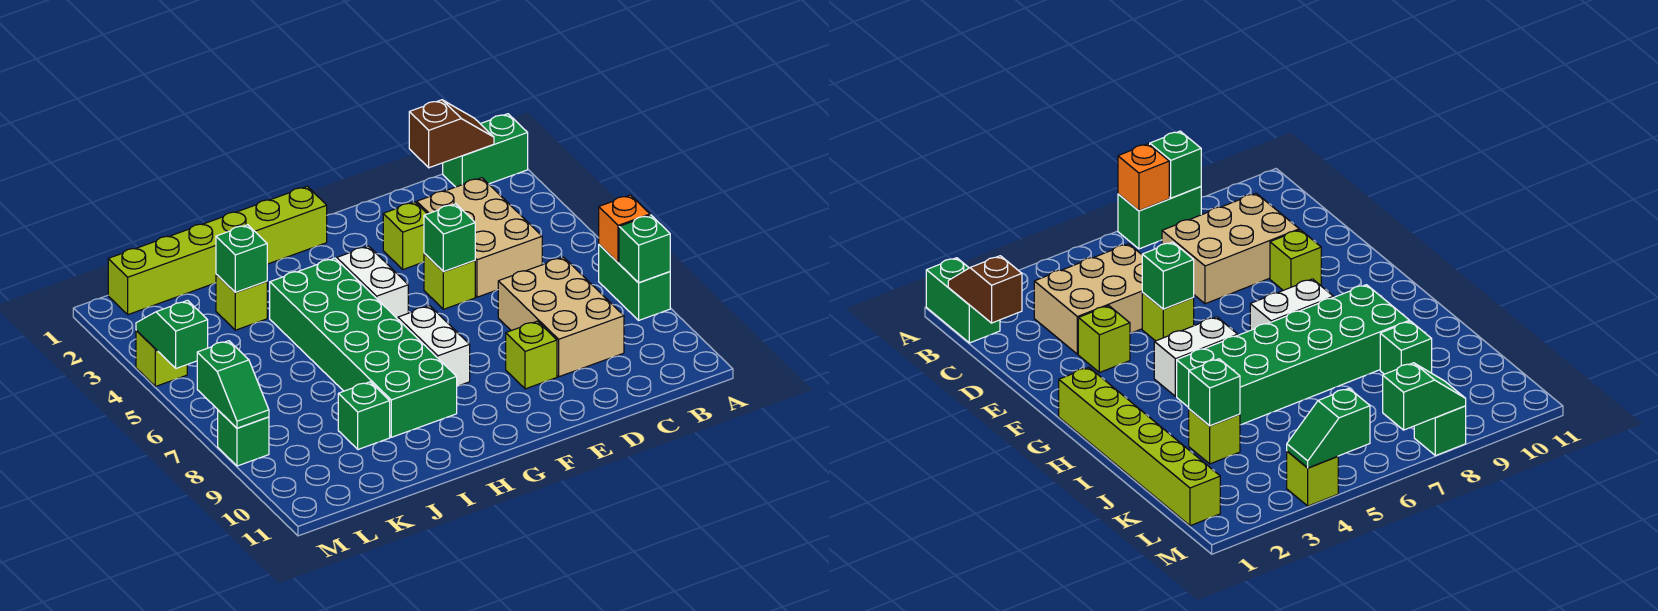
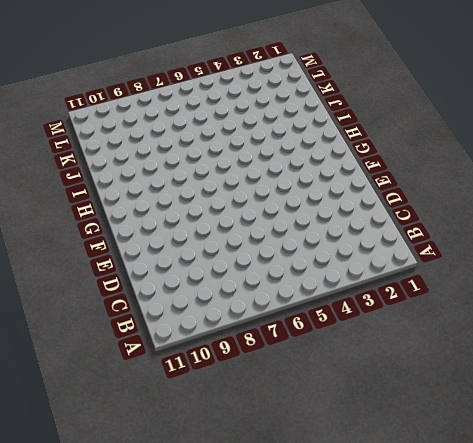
none -> green brick A1:B1 level 1
none -> green brick A7:A8 level 1
none -> tan brick C3:D5 level 1

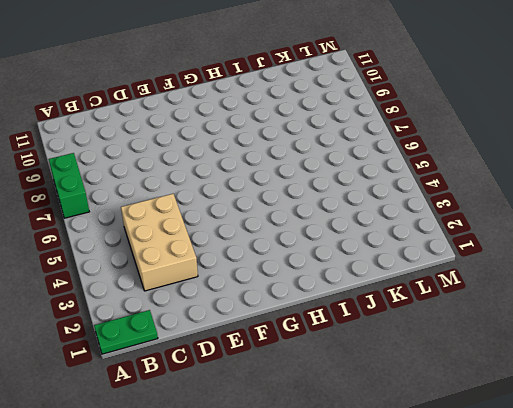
green plate A1:B1 level 1 -> green brick A1:B1 level 1
none -> tan brick C7:D9 level 1
none -> lime brick E3 level 1
none -> lime brick E5 level 1

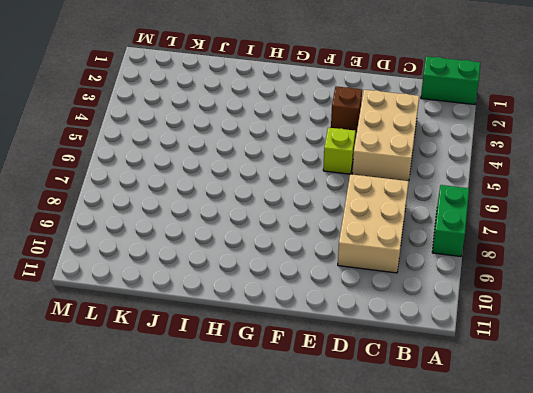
brown brick E3 level 1 -> lime brick E3 level 1
none -> lime brick E9 level 1
none -> lime brick G1:L1 level 1
none -> white brick G4:G5 level 1

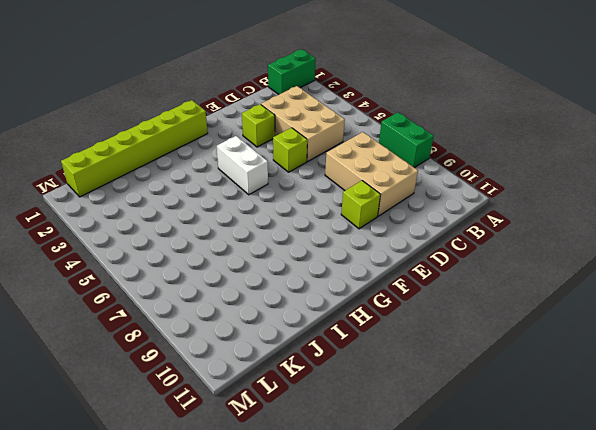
none -> white brick G7:G8 level 1
none -> green brick H4:I9 level 1
none -> lime brick J3 level 1

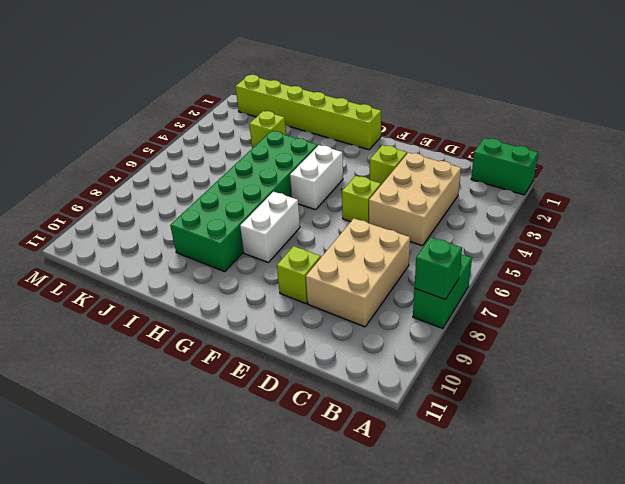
none -> green brick J9 level 1
none -> lime brick M4 level 1
none -> green brick M8 level 1

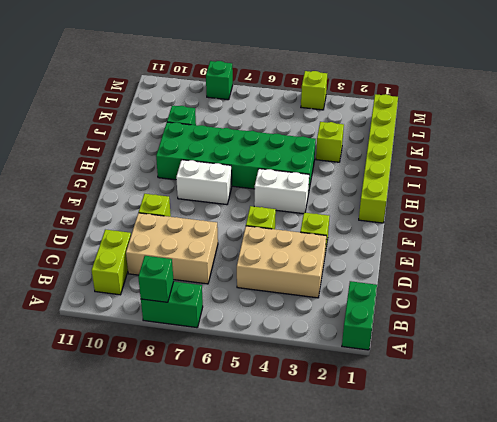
lime brick B10:C10 level 1 -> none
none -> orange brick A7 level 2
none -> brown slope B1:C1 level 2 top C
none -> green brick E5 level 2

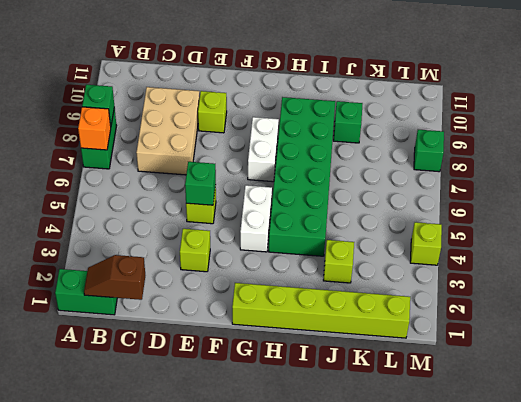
none -> tan brick C3:D5 level 1
none -> green brick J3 level 2
none -> green slope M4:M5 level 2 top 5

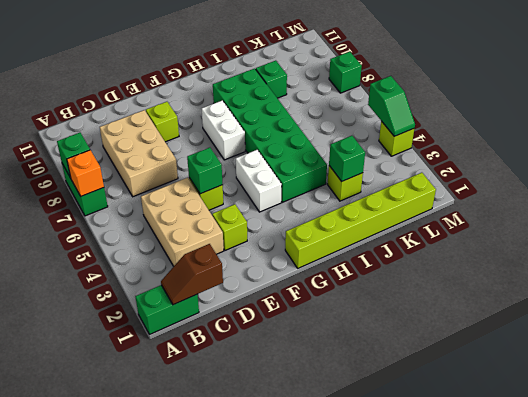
none -> green slope M7:M8 level 2 top 7

